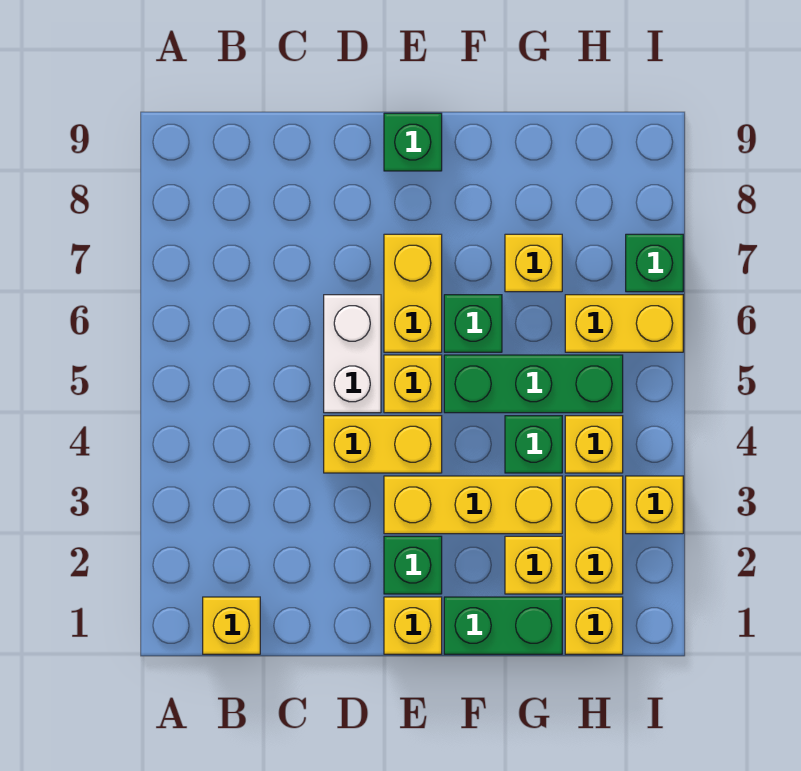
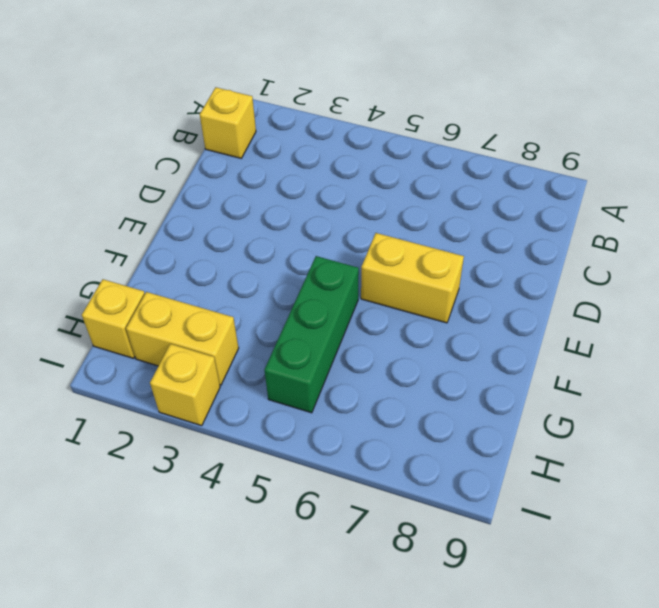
none -> yellow brick D4:E4 level 1
none -> white brick D5:D6 level 1
none -> yellow brick E1 level 1

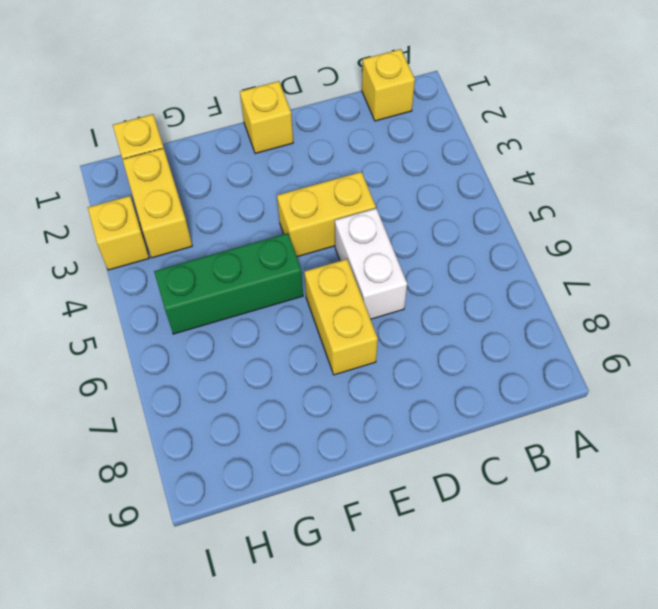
none -> green brick E2 level 1
none -> yellow brick E3:G3 level 1
none -> yellow brick E5 level 1

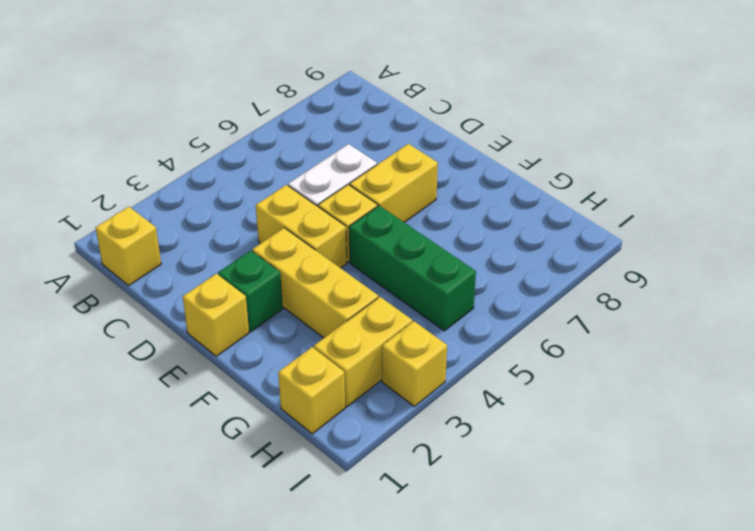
none -> green brick E9 level 1
none -> green brick F1:G1 level 1
none -> green brick F6 level 1

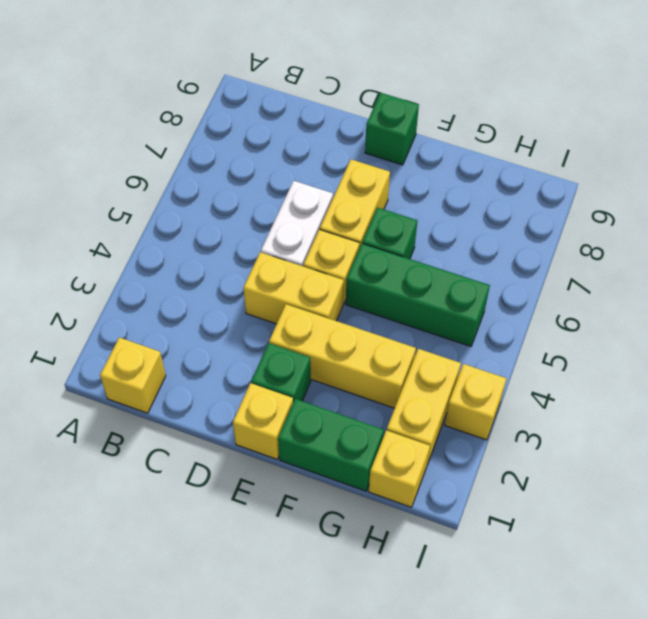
none -> yellow brick G2 level 1
none -> green brick G4 level 1
none -> yellow brick G7 level 1

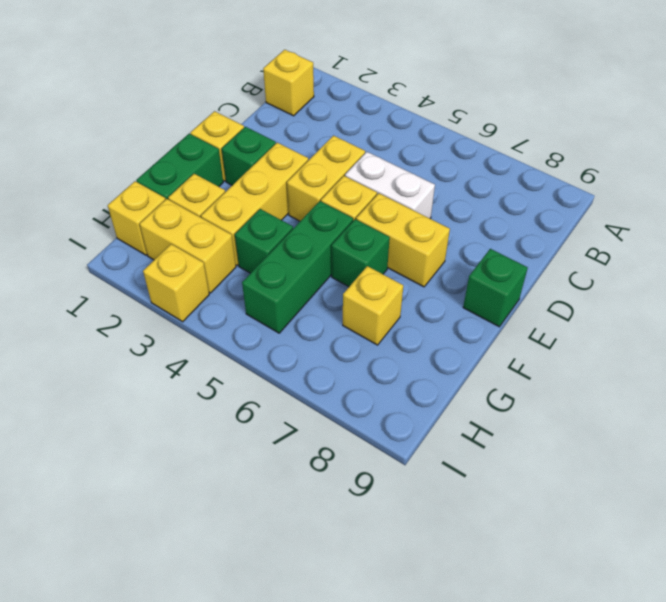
none -> yellow brick H4 level 1
none -> yellow brick H6:I6 level 1
none -> green brick I7 level 1

